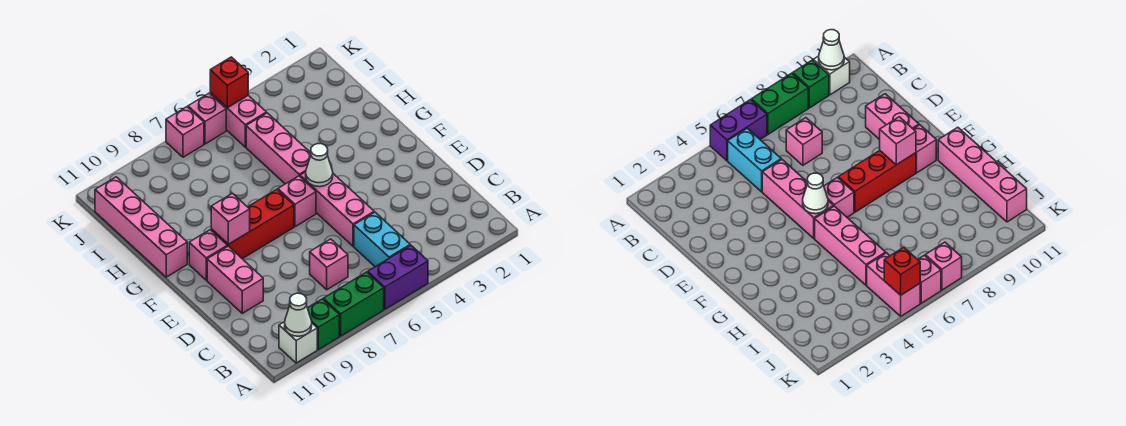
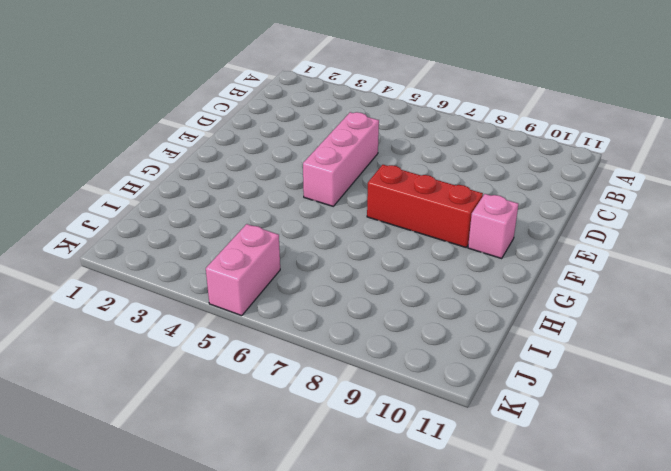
none -> purple brick A5:A6 level 1
none -> green brick A7:A8 level 1
none -> green brick A9 level 1

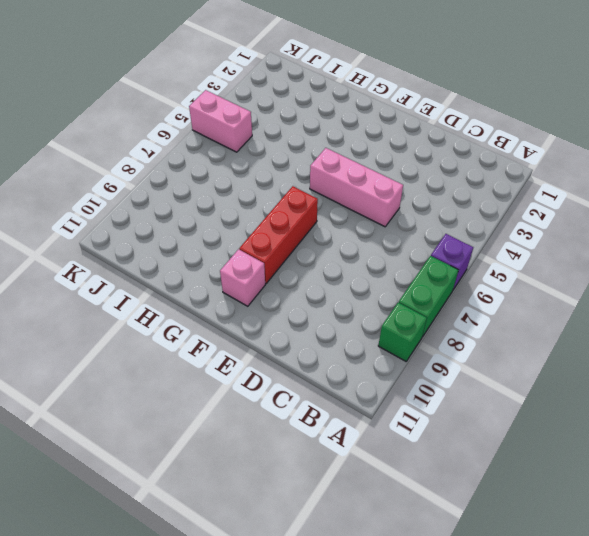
purple brick A6 level 1 -> purple brick A5:A6 level 1
none -> white brick A10 level 1
none -> cyan brick B5:C5 level 1
none -> pink brick C7 level 1

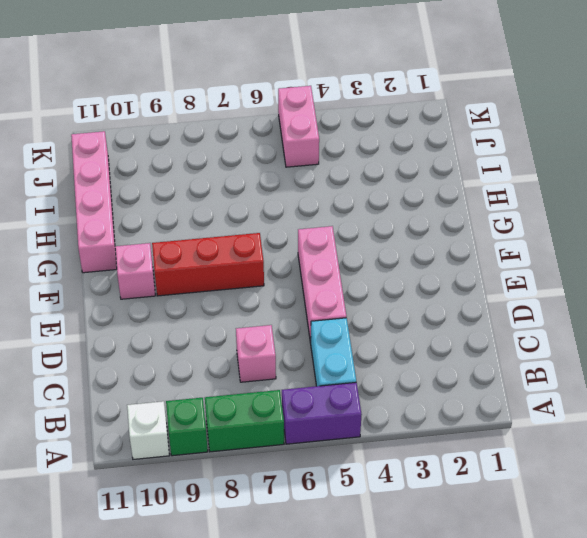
none -> pink brick D10:E10 level 1
none -> pink brick F6 level 1
none -> pink brick G5:I5 level 1

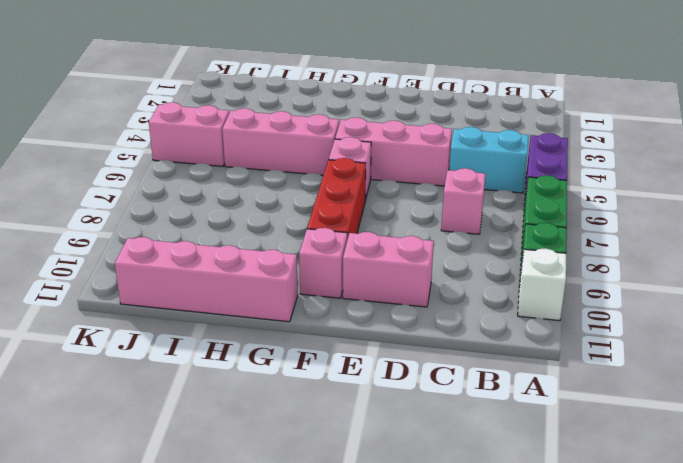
none -> pink brick K6 level 1
none -> pink brick K7 level 1
none -> white cone A10 level 2

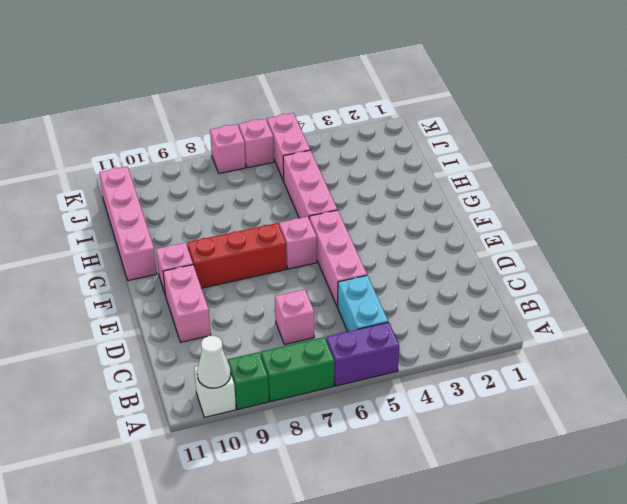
none -> white cone F5 level 2
none -> pink brick F9 level 2
none -> red brick K5 level 2

